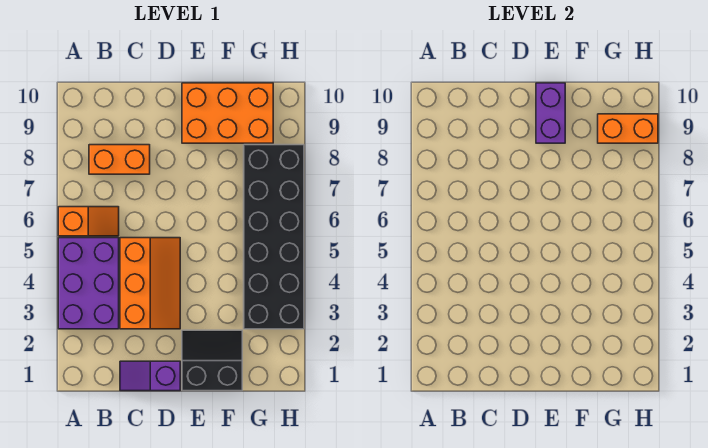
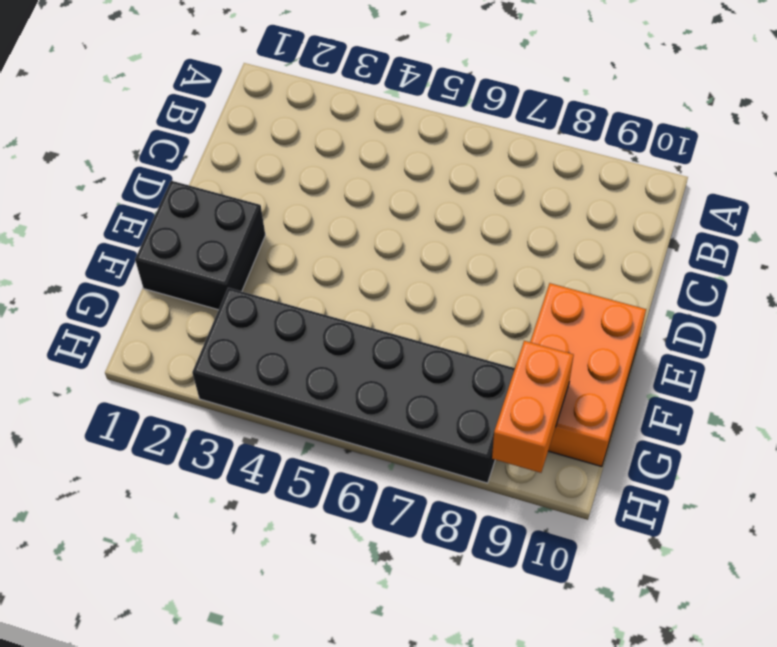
black brick E1:F2 level 1 -> black slope E1:F2 level 1 top 1
none -> purple brick A3:B5 level 1
none -> orange slope A6:B6 level 1 top A

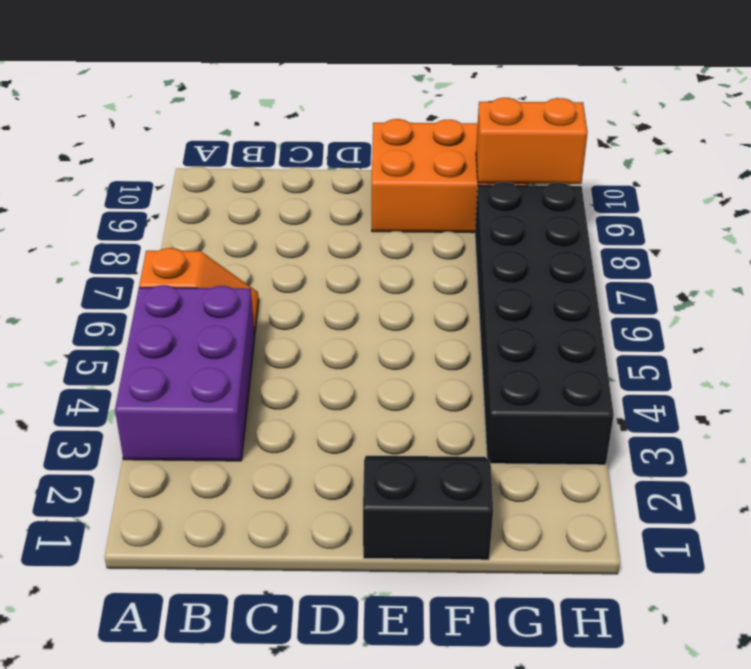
none -> orange brick B8:C8 level 1
none -> purple slope C1:D1 level 1 top D

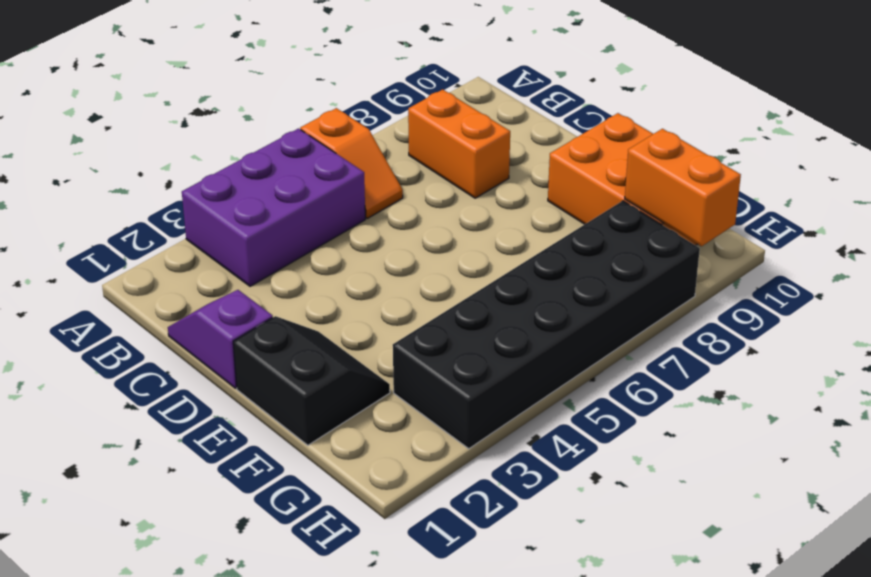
none -> orange slope C3:D5 level 1 top C
none -> purple brick E9:E10 level 2

